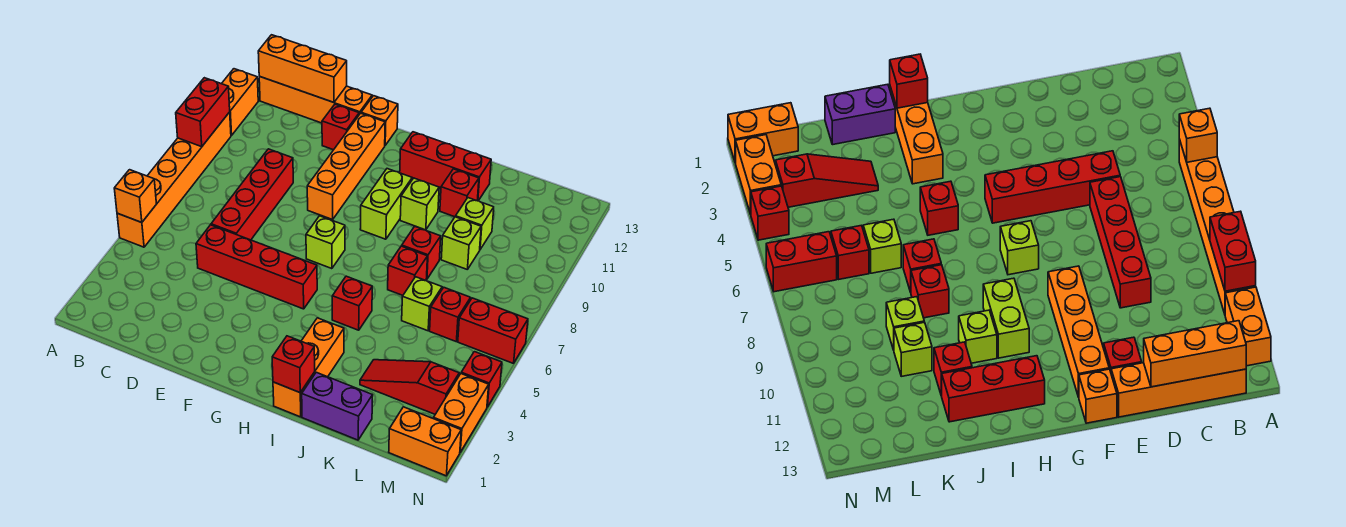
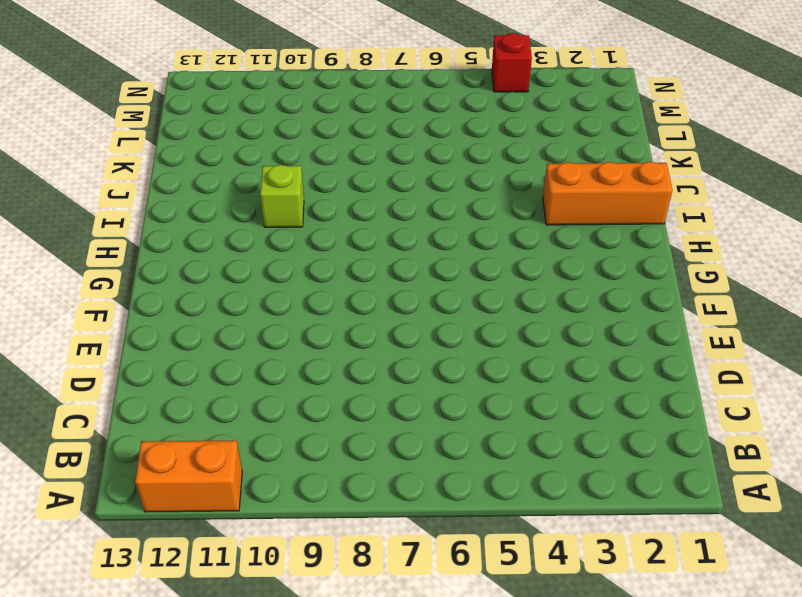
none -> orange brick A5:A10 level 1
none -> orange brick B13:E13 level 1
none -> red brick D5:G5 level 1
none -> red brick D6:D9 level 1

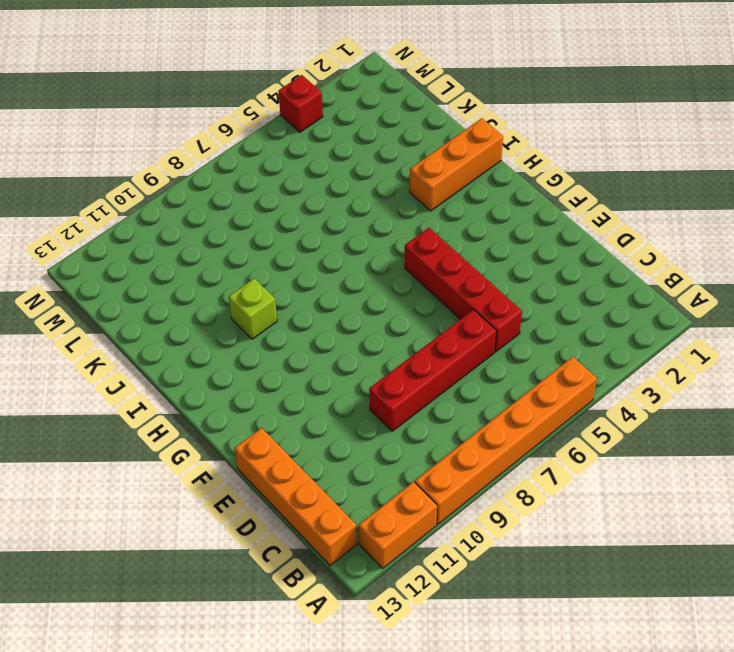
none -> red brick E12 level 1
none -> orange brick F9:F12 level 1
none -> orange brick F13 level 1
none -> lime brick G7 level 1

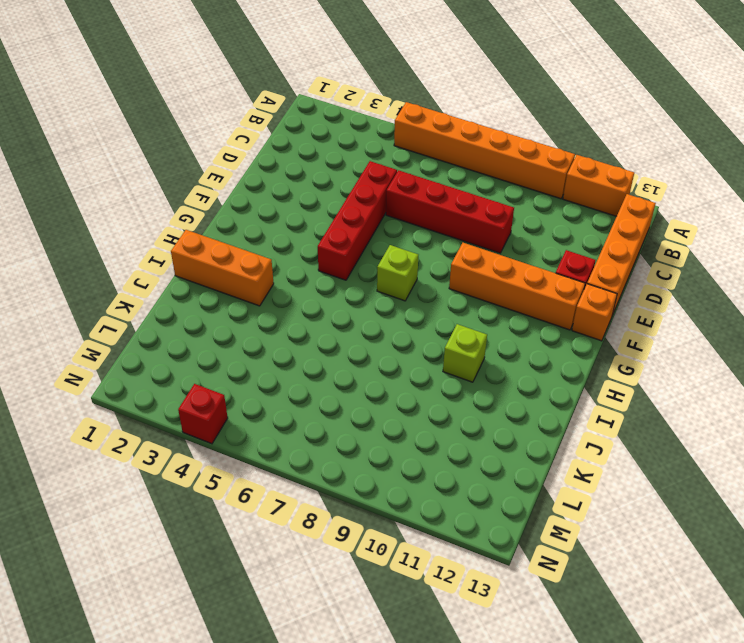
none -> lime brick H9:H10 level 1
none -> red brick H12:J12 level 1
none -> red brick I5 level 1
none -> purple brick J1:K1 level 1

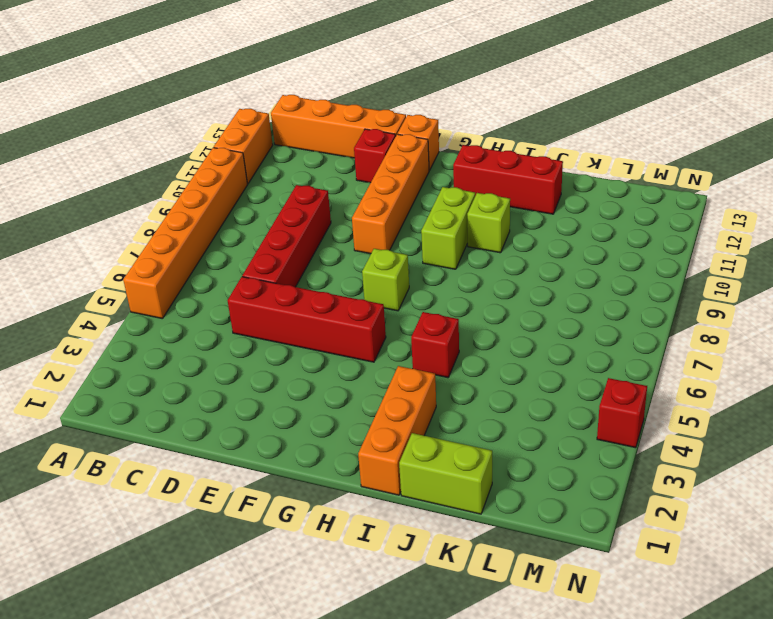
lime brick J1:K1 level 1 -> purple brick J1:K1 level 1
none -> red brick J7 level 1
none -> red brick J8 level 1
none -> red brick J11 level 1
none -> red slope K3:M3 level 1 top M

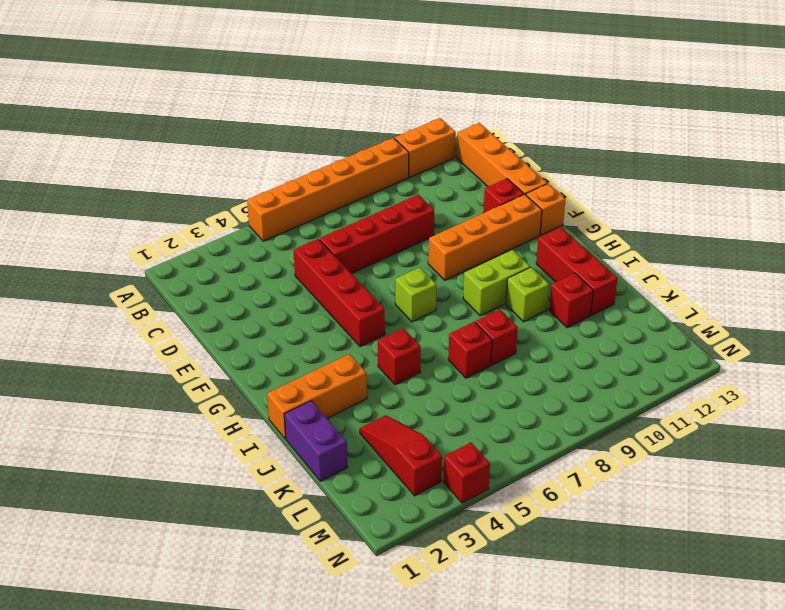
none -> lime brick K6 level 1
none -> lime brick K9 level 1
none -> lime brick K10 level 1
none -> red brick L6 level 1

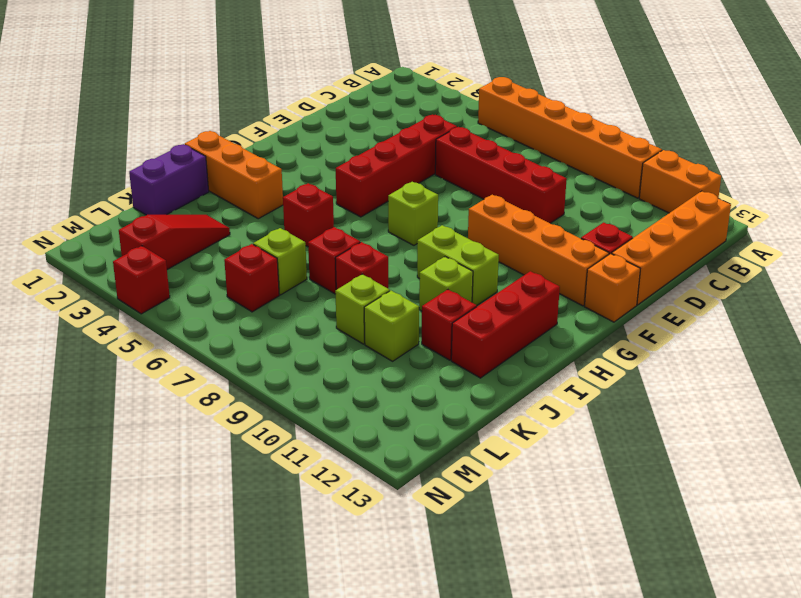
none -> orange brick M1:N1 level 1
none -> red brick M6:N6 level 1
none -> orange brick N2:N3 level 1
none -> orange brick A5 level 2

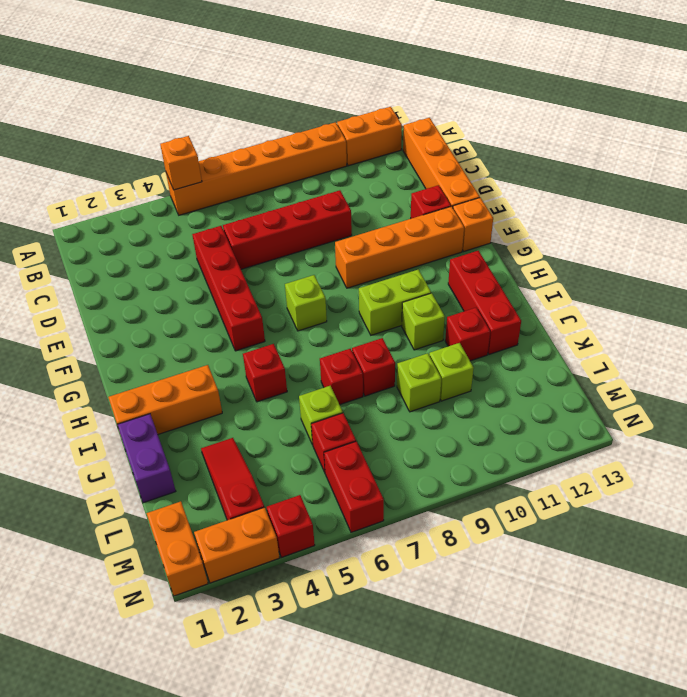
none -> red brick A9:A10 level 2
none -> orange brick B13:D13 level 2
none -> red brick I1 level 2

